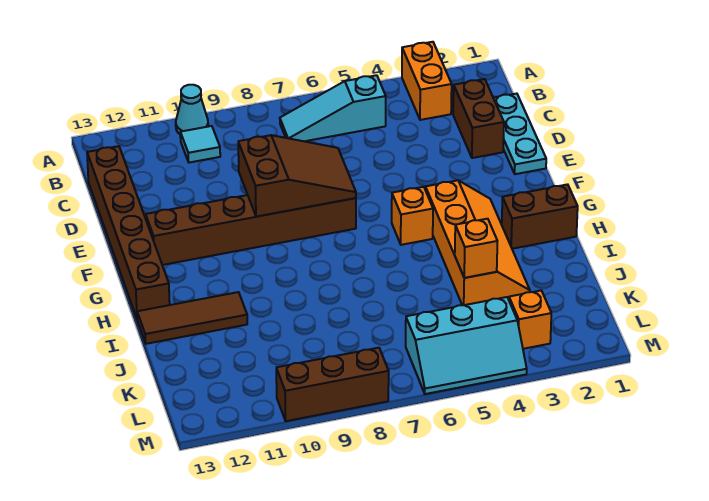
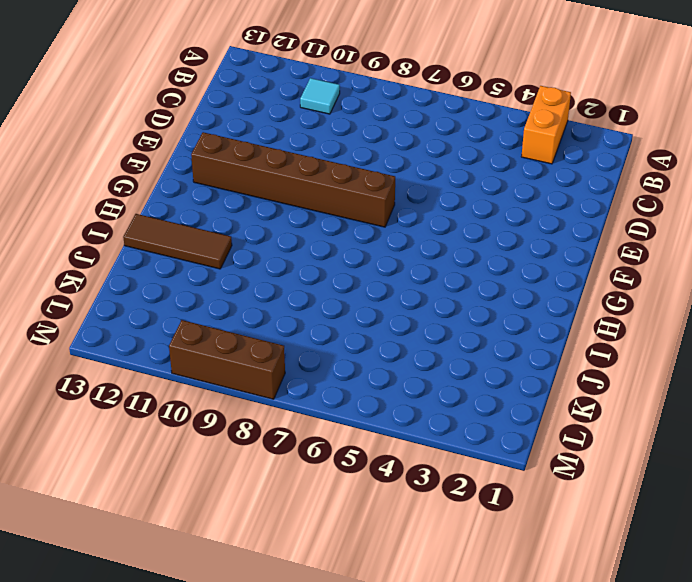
none -> cyan cone A10 level 1
none -> cyan slope B5:B7 level 1 top 5
none -> cyan plate C1:E1 level 1

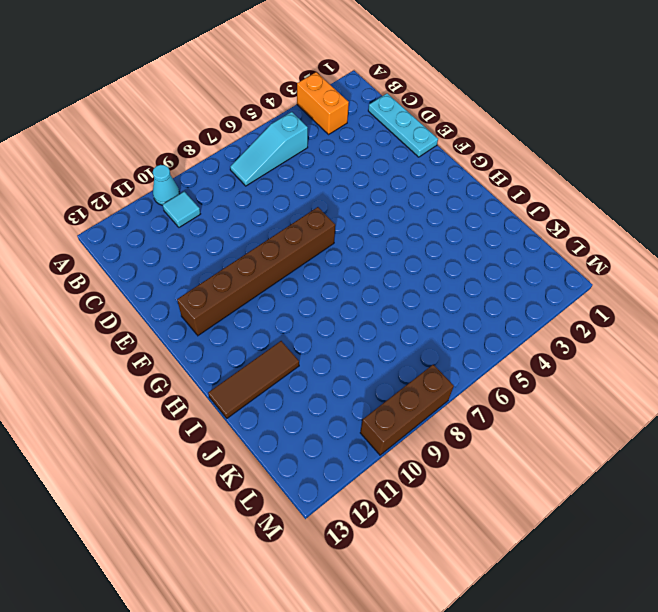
none -> brown brick C2:D2 level 1
none -> brown brick C13:H13 level 1
none -> orange slope G3:J4 level 1 top 4

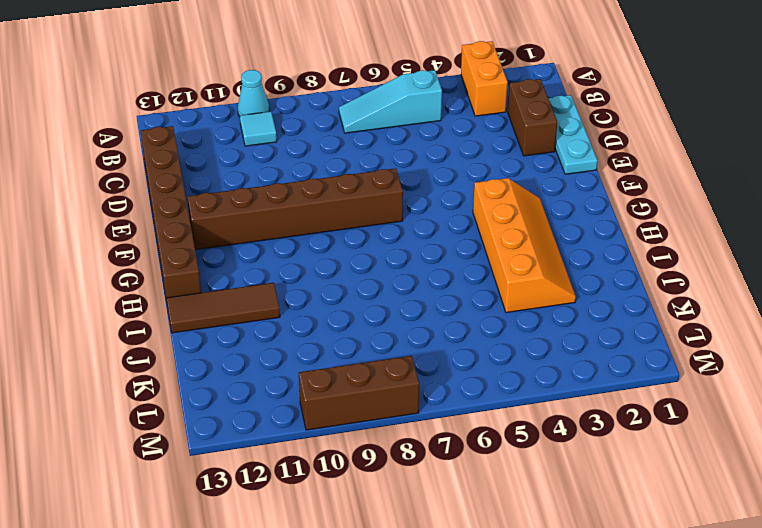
none -> orange brick G5 level 1
none -> brown brick H1:H2 level 1
none -> orange brick L3 level 1

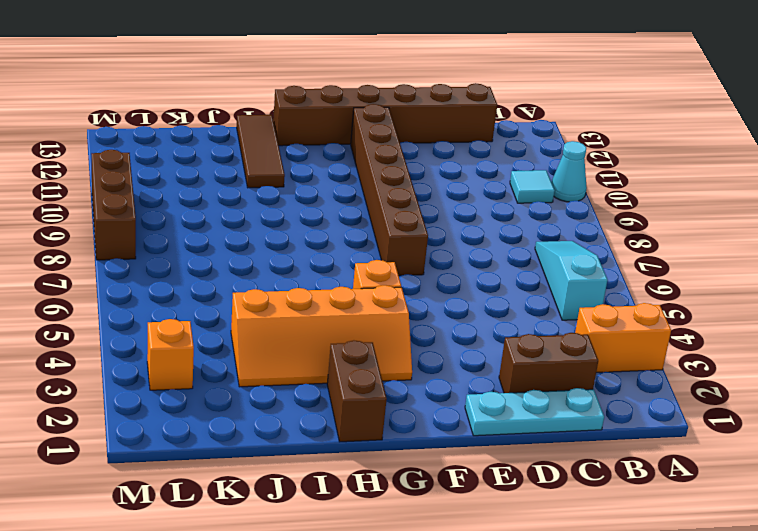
none -> cyan slope L4:M6 level 1 top L
none -> brown slope E7:F9 level 2 top 9
none -> orange brick J4 level 2

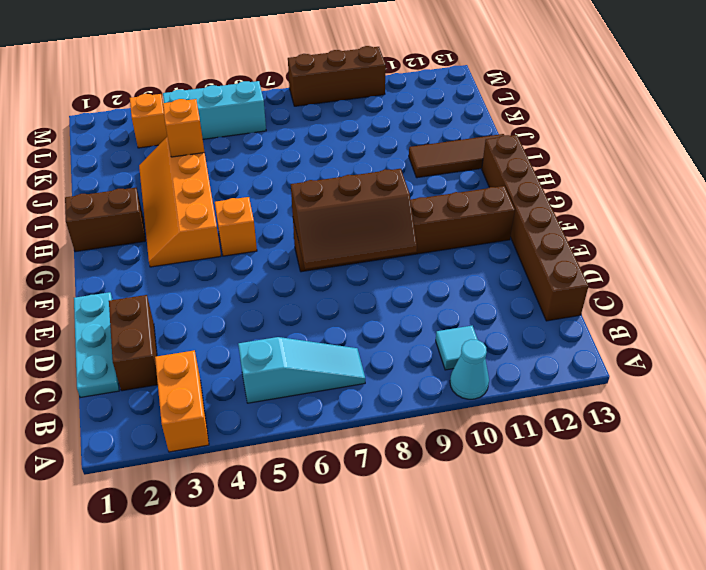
brown slope E7:F9 level 2 top F -> brown slope E7:F9 level 2 top 9

